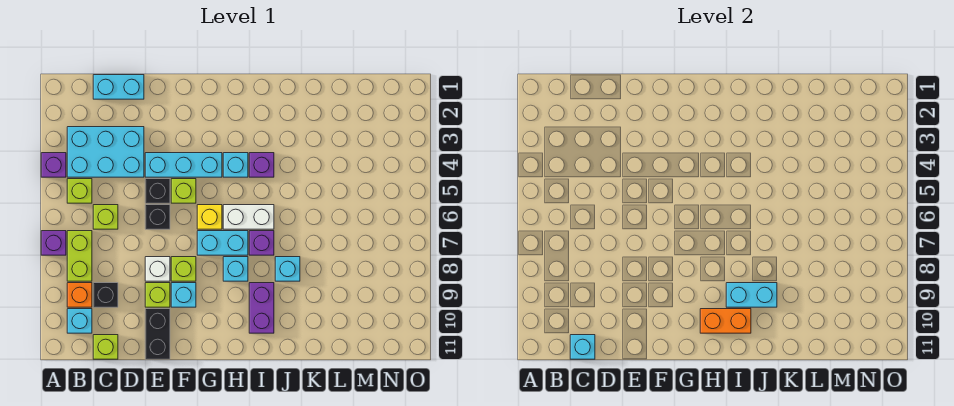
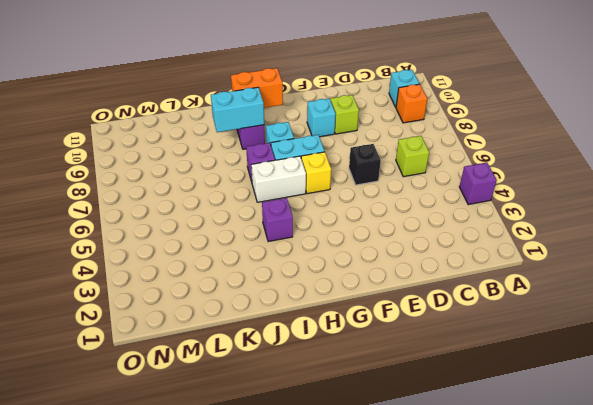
none -> purple brick A7 level 1
none -> cyan brick B3:D4 level 1
none -> lime brick B5 level 1
none -> lime brick B7:B8 level 1

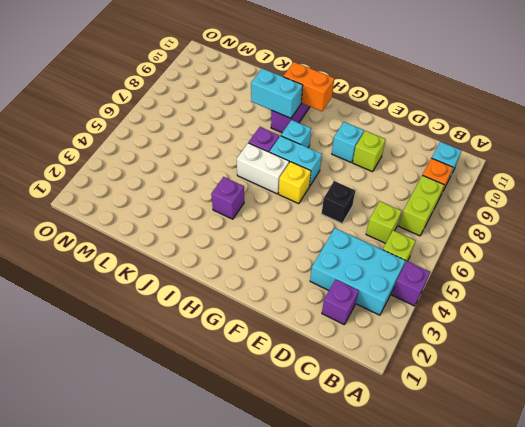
purple brick C2 level 1 -> purple brick A7 level 1
none -> cyan brick C1:D1 level 1
none -> black brick C9 level 1
none -> lime brick C11 level 1
none -> cyan brick E4:G4 level 1

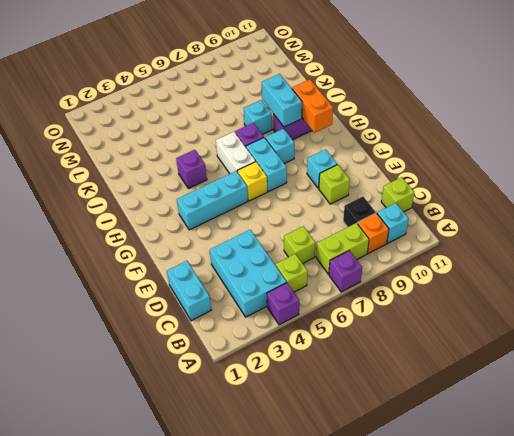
cyan brick G3:G5 level 1 -> cyan brick E4:G4 level 1
none -> black brick E5 level 1
none -> black brick E6 level 1
none -> white brick E8 level 1
none -> black brick E10:E11 level 1

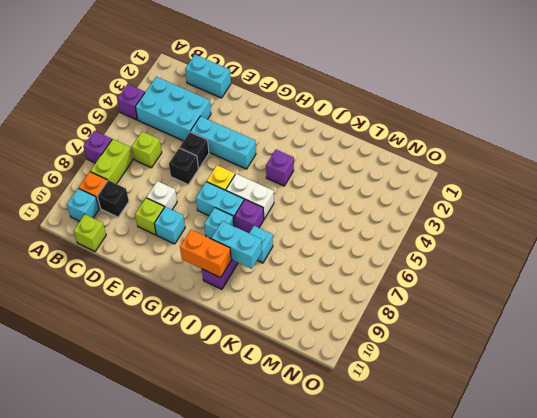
none -> lime brick B5 level 1
none -> black brick E10:E11 level 1
none -> lime brick F5 level 1
none -> lime brick F8 level 1

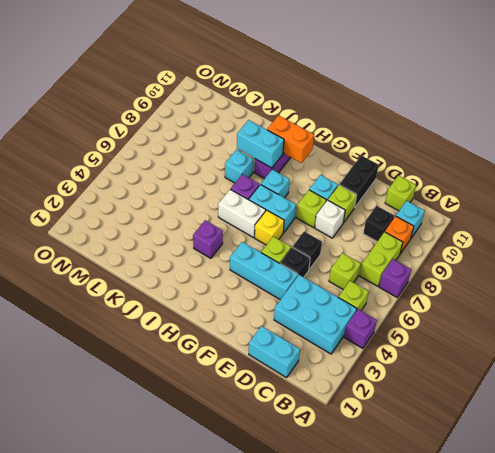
none -> cyan brick H4 level 1
none -> cyan brick C11 level 2

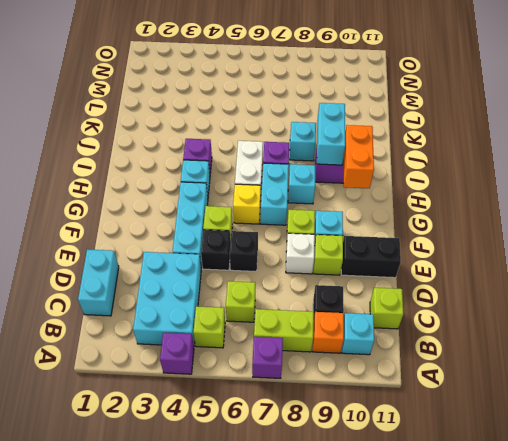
none -> cyan brick C11 level 2

